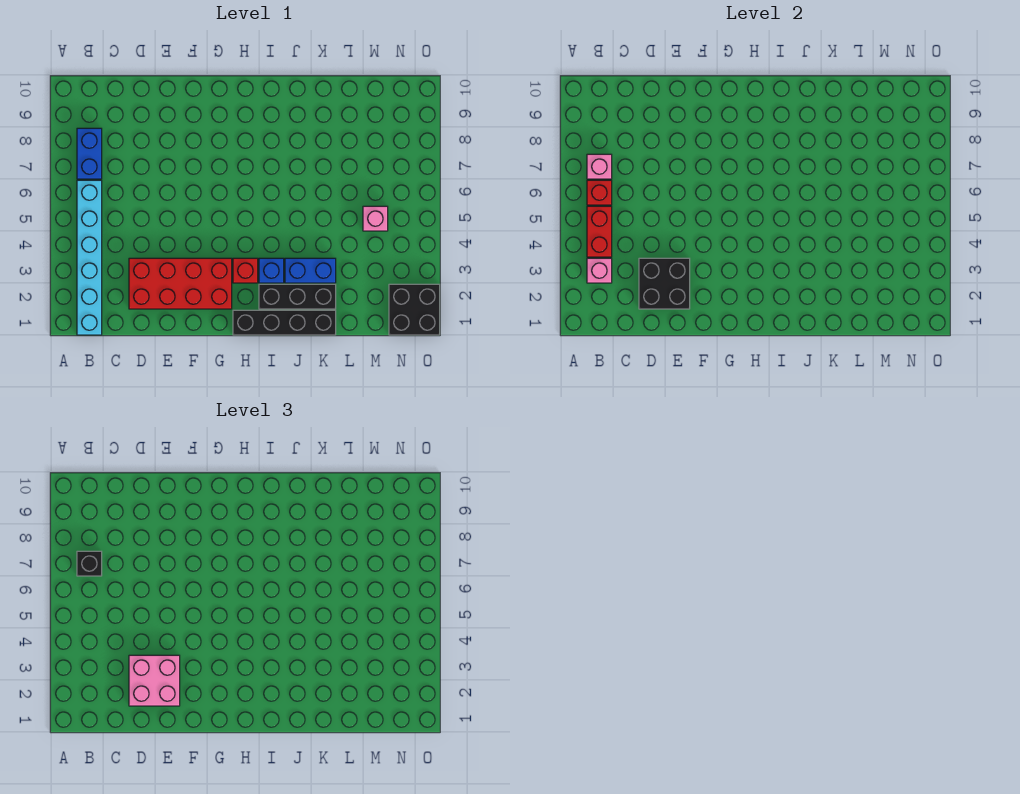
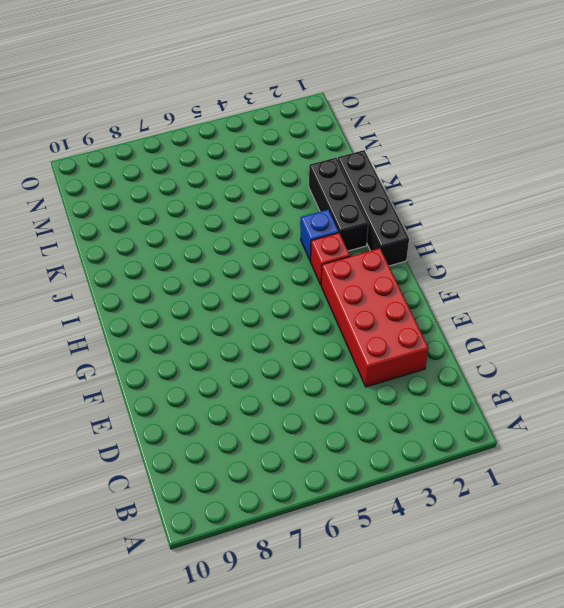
none -> cyan brick B1:B6 level 1
none -> blue brick B7:B8 level 1
none -> blue brick J3:K3 level 1

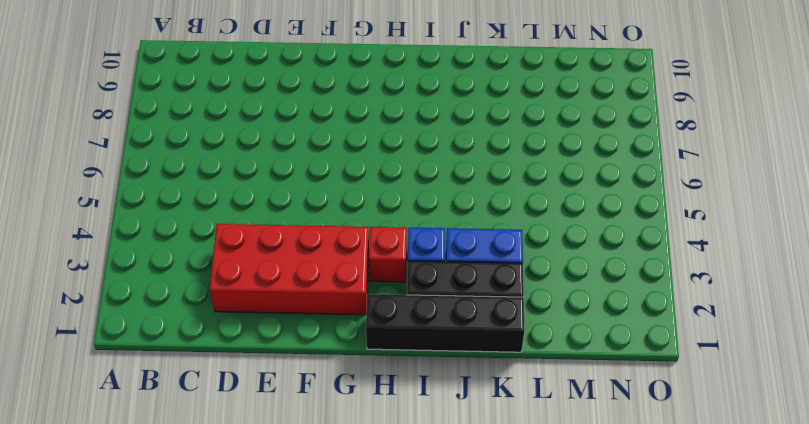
none -> cyan brick B1:B6 level 1
none -> blue brick B7:B8 level 1
none -> pink brick M5 level 1

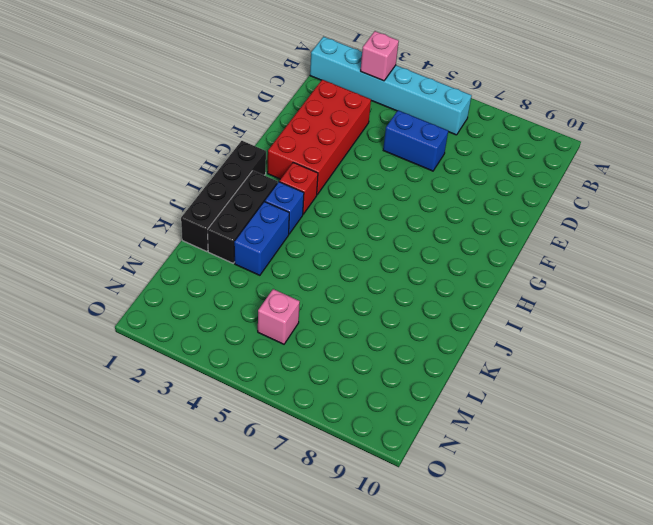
blue brick D5:D6 level 1 -> blue brick B7:B8 level 1
none -> black brick N1:O2 level 1
none -> red brick B4:B5 level 2
none -> red brick B6 level 2

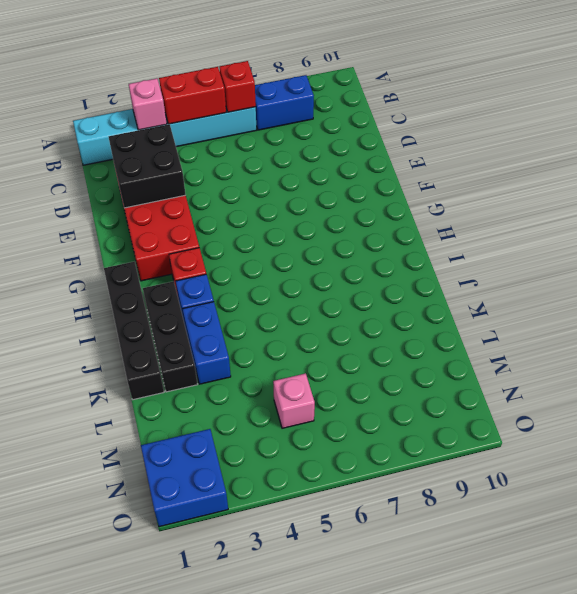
blue brick N1:O2 level 1 -> black brick N1:O2 level 1
none -> pink brick B7 level 2
none -> black brick B7 level 3
none -> pink brick D2:E3 level 3

